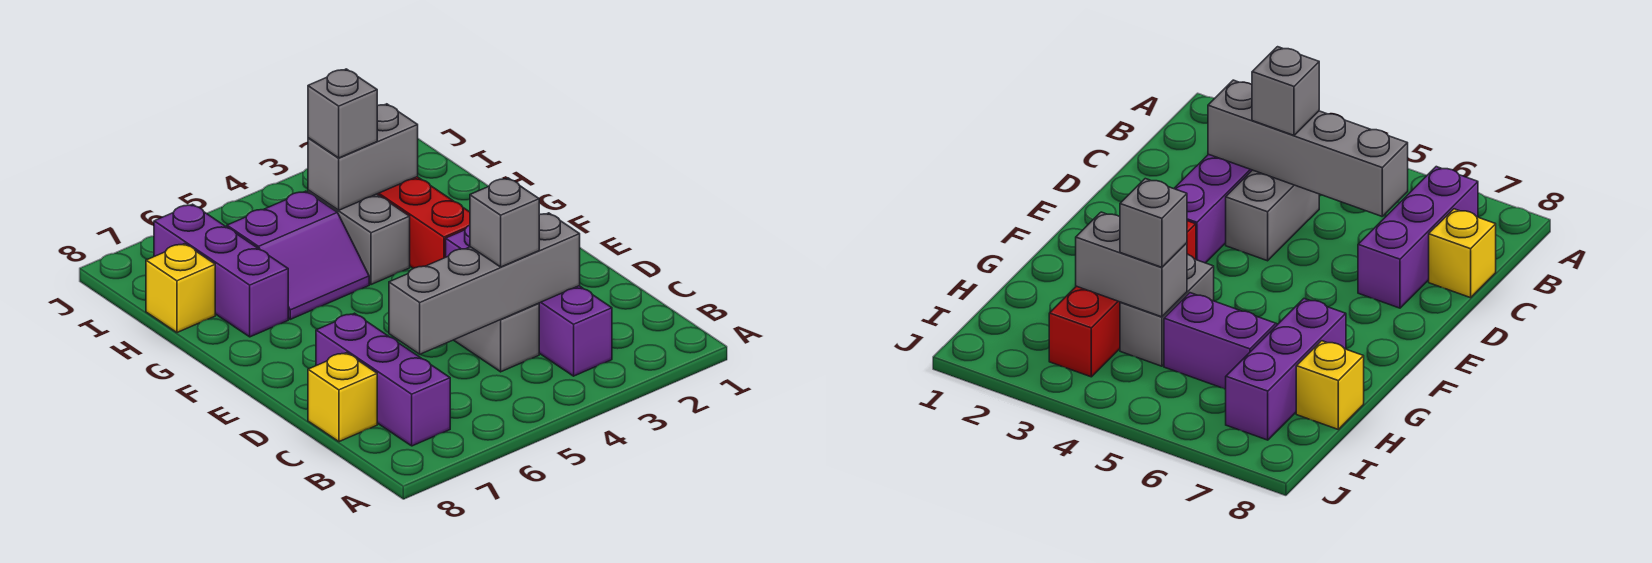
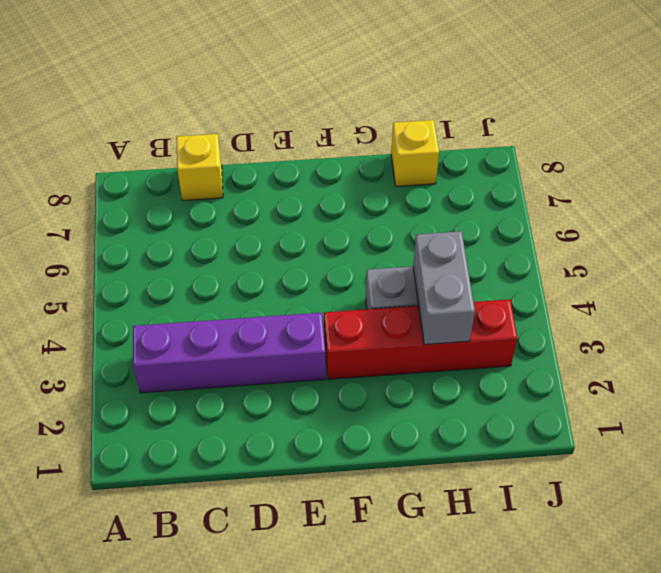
none -> purple brick B7:D7 level 1
none -> grey brick C4:D4 level 1
none -> purple slope G5:H6 level 1 top H

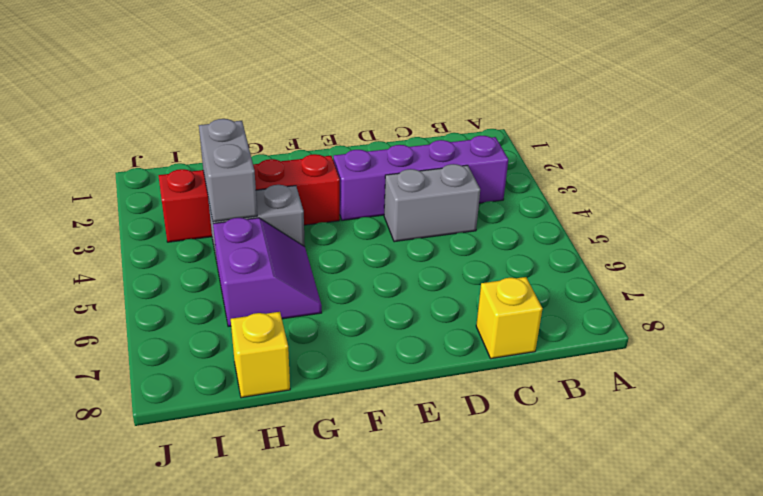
none -> purple brick B7:D7 level 1
none -> purple brick G7:I7 level 1
none -> grey brick C3:C6 level 2

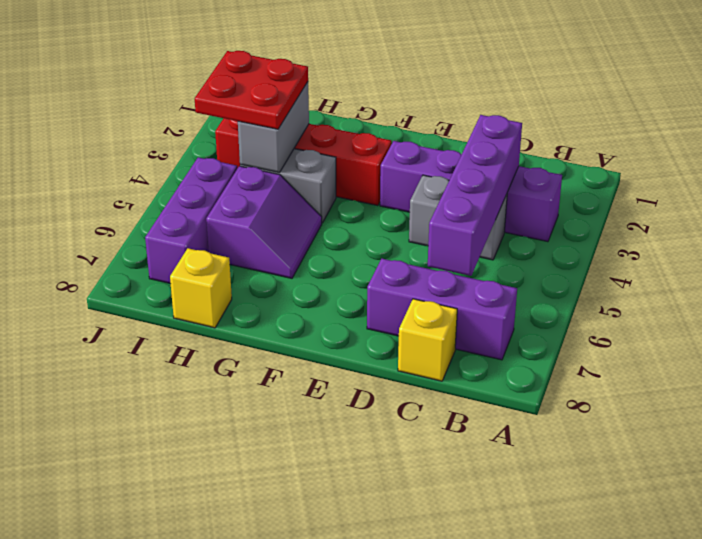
purple brick C3:C6 level 2 -> grey brick C3:C6 level 2
red plate H3:I4 level 3 -> grey brick H4 level 3
purple brick I5:I7 level 1 -> purple brick G7:I7 level 1
none -> grey brick C4 level 3

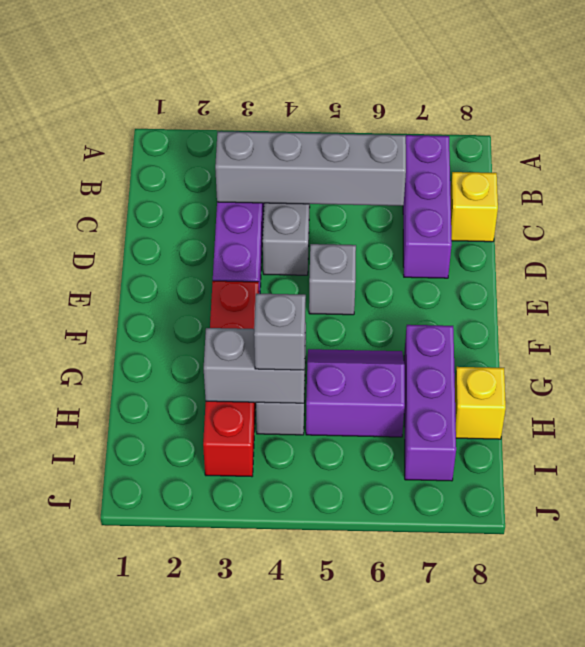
grey brick E5 level 1 -> grey brick C4 level 3

